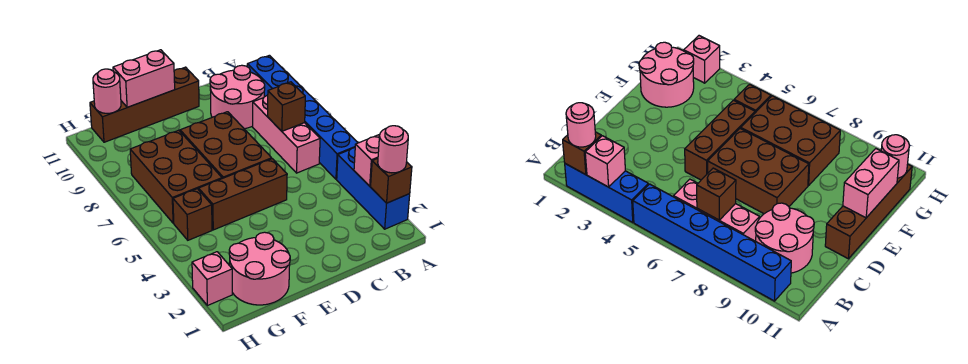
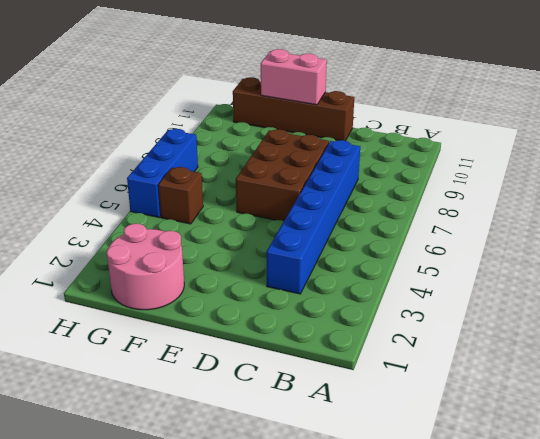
blue brick C3:C8 level 1 -> blue brick A5:A10 level 1
blue brick H5:H7 level 1 -> blue brick A2:A4 level 1
none -> pink brick B6:B8 level 1
none -> pink round brick B9:C10 level 1
none -> brown brick D5:F5 level 1

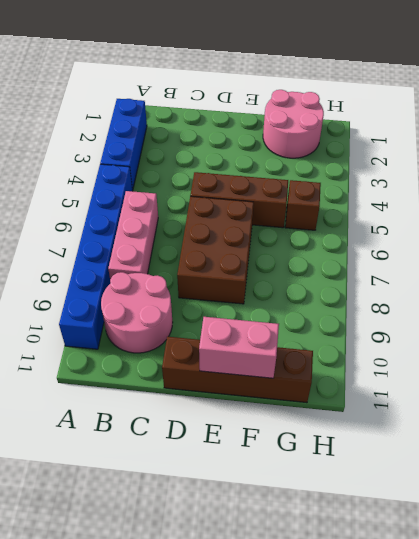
none -> brown brick F6:G8 level 1
none -> pink brick H2 level 1
none -> brown brick A2 level 2

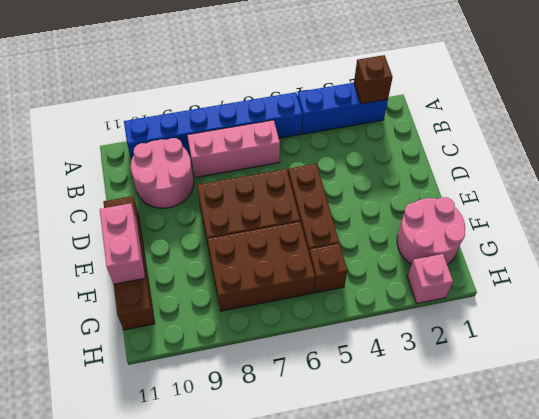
none -> pink brick A3 level 2
none -> brown brick B7 level 2
none -> pink round brick G11 level 2

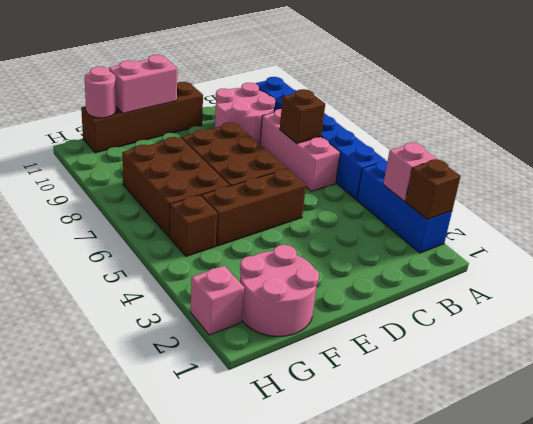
none -> pink round brick A2 level 3

